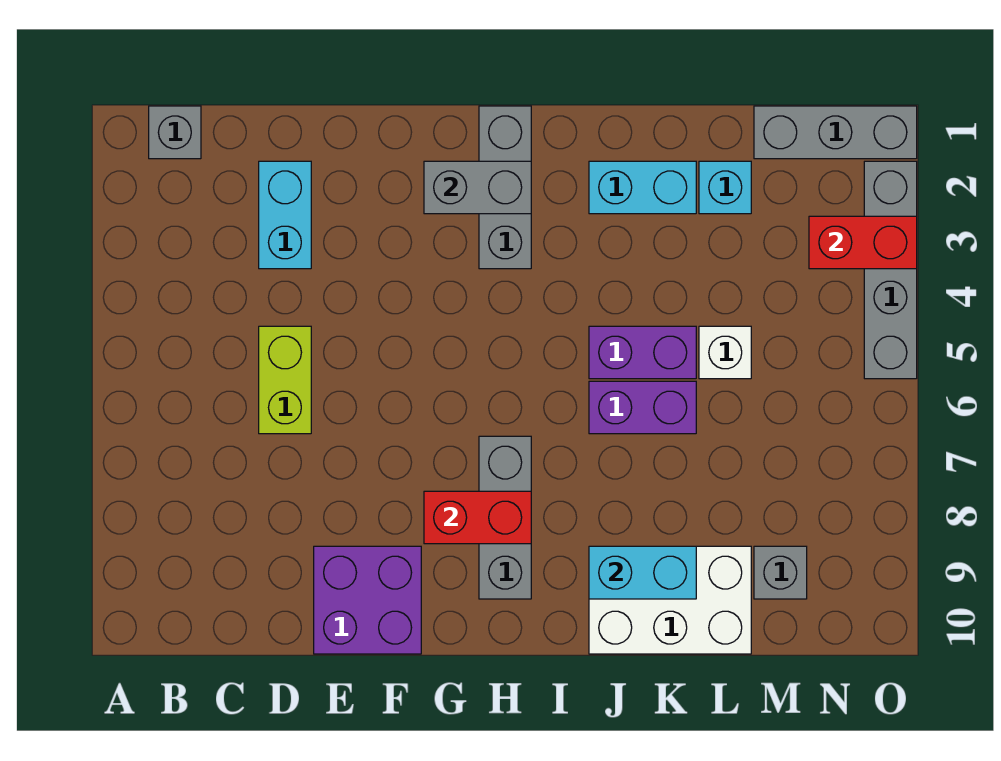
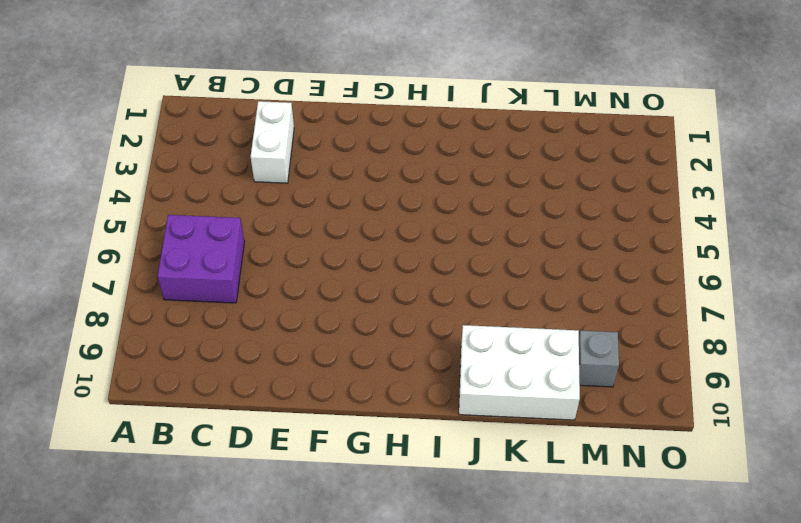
purple brick B6:C7 level 1 -> purple brick E9:F10 level 1
white brick D2:D3 level 1 -> cyan brick D2:D3 level 1
none -> grey brick B1 level 1
none -> lime brick D5:D6 level 1
none -> grey brick H1:H3 level 1

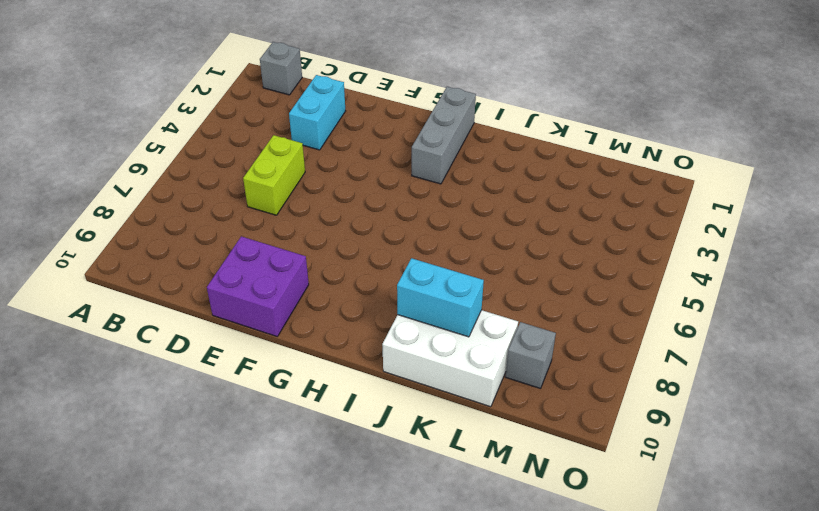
none -> grey brick H7:H9 level 1
none -> cyan brick J2:K2 level 1
none -> purple brick J5:K5 level 1

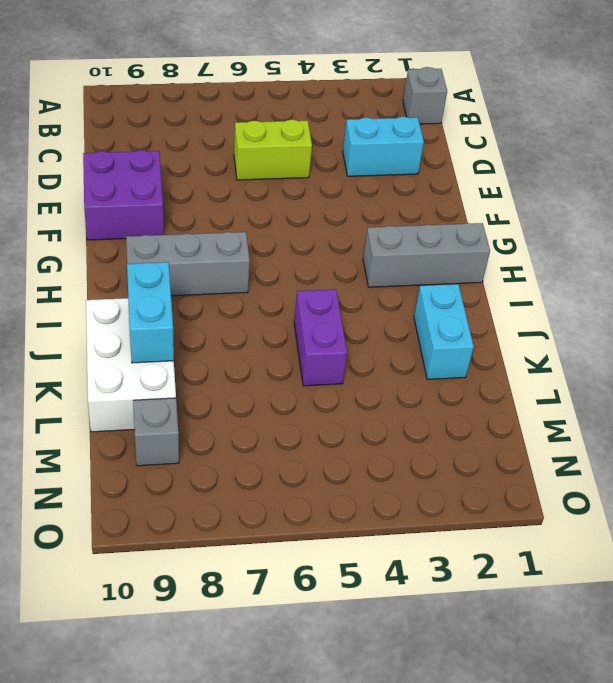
none -> purple brick J6:K6 level 1
none -> cyan brick L2 level 1
none -> white brick L5 level 1

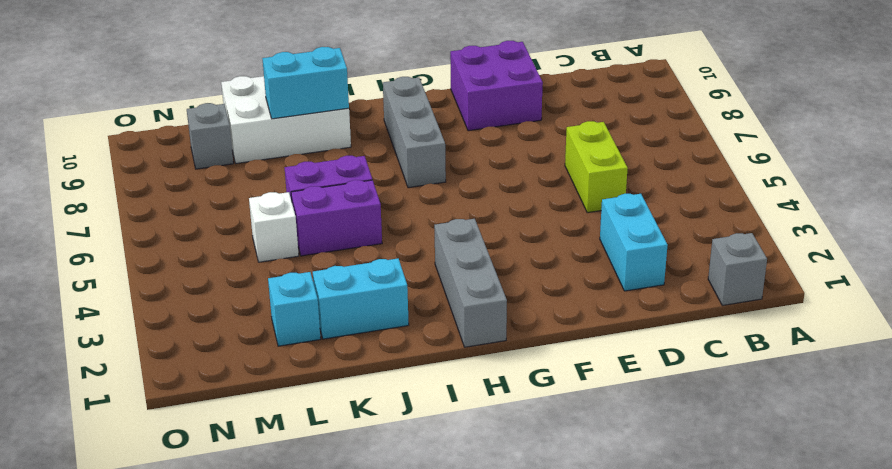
none -> grey brick M1:O1 level 1
none -> grey brick O2:O5 level 1
none -> grey brick G2:H2 level 2

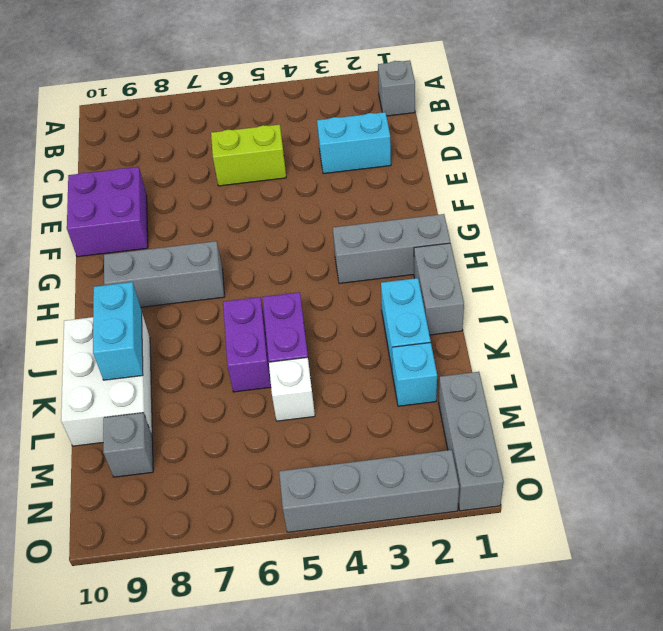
grey brick I1:J1 level 1 -> grey brick G2:H2 level 2
none -> red brick G8:H8 level 2
none -> red brick N3:O3 level 2

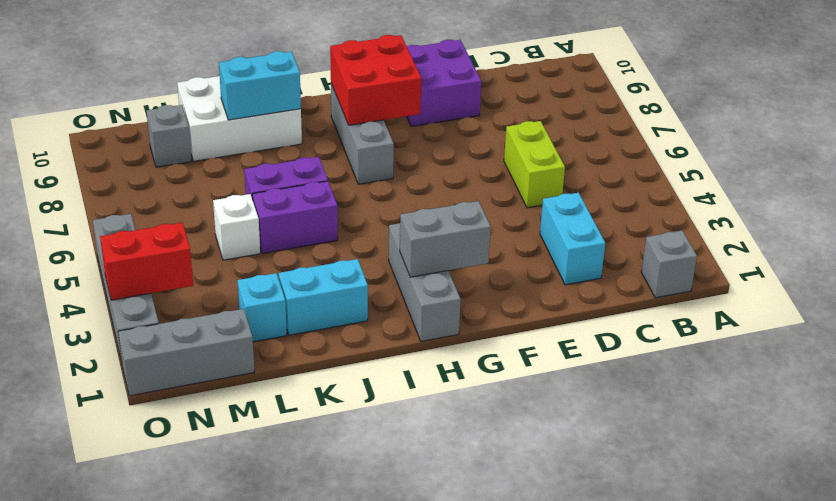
red brick G8:H9 level 2 -> red brick G8:H8 level 2

